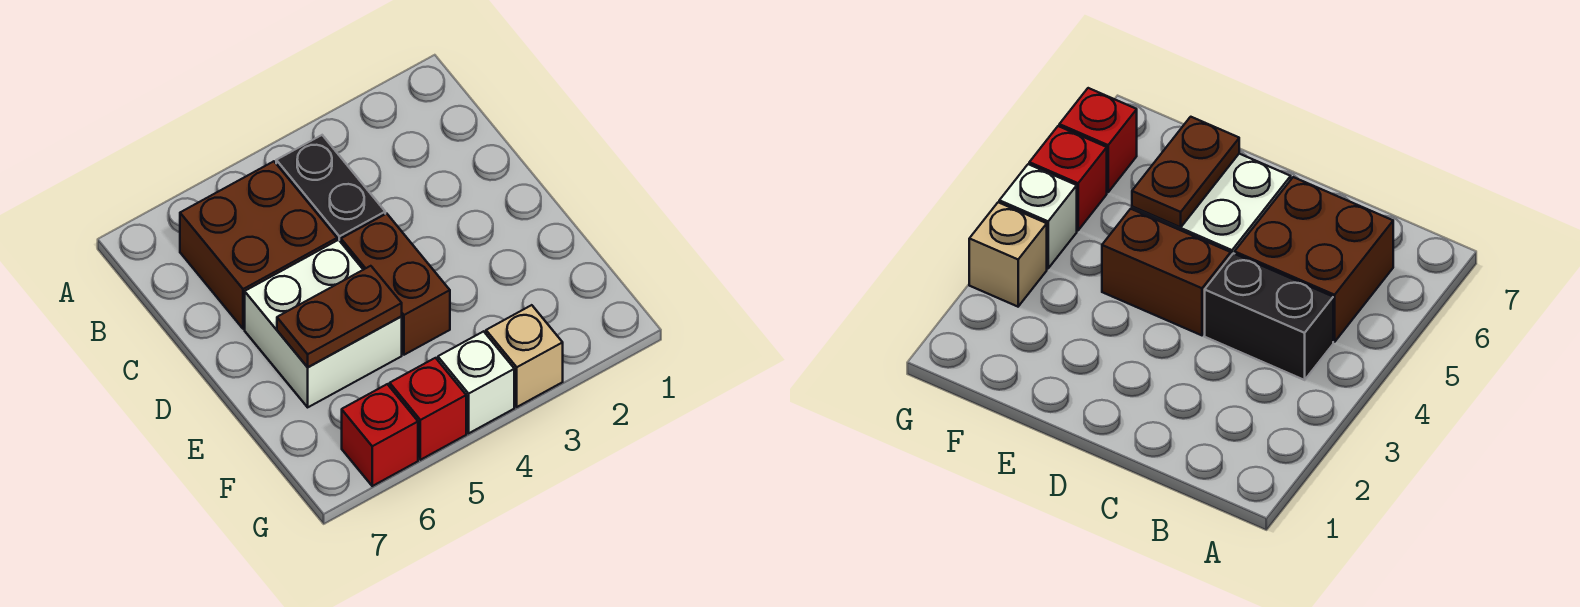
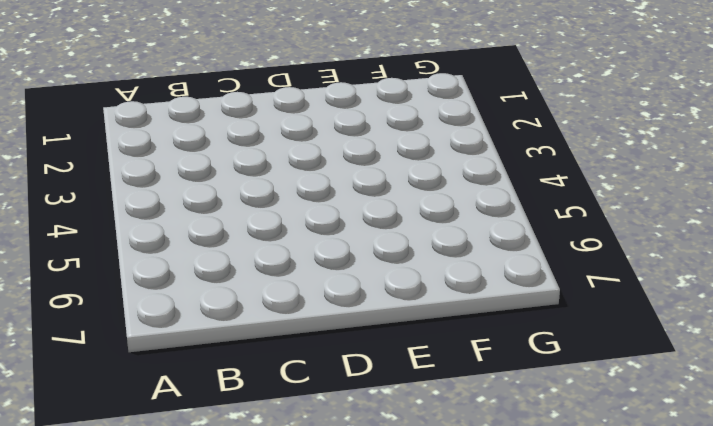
none -> black brick B4:C4 level 1
none -> brown brick B5:C6 level 1

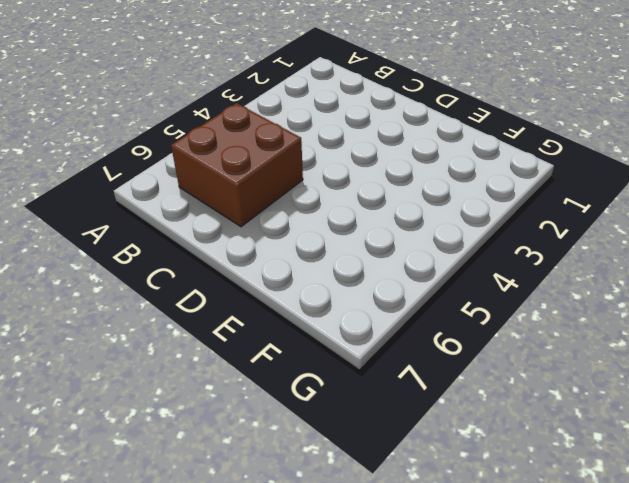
none -> black brick B4:C4 level 1
none -> brown brick D4:E4 level 1

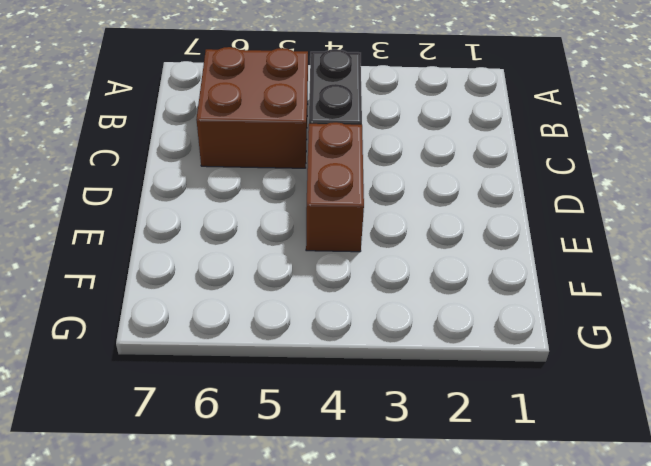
none -> white brick D5:E6 level 1
none -> tan brick G3 level 1

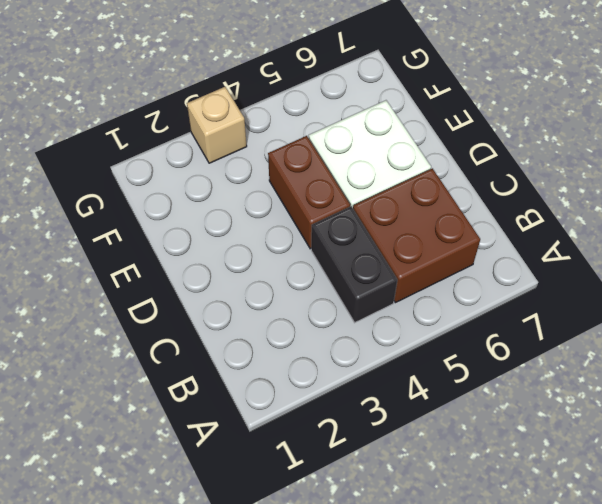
none -> white brick G4 level 1
none -> red brick G5 level 1

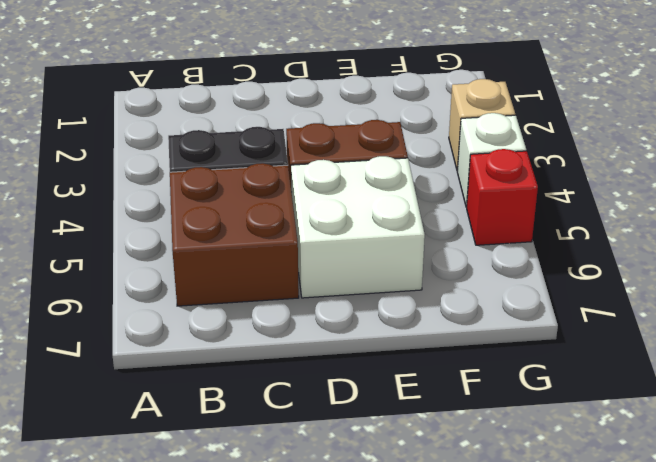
none -> red brick G6 level 1
none -> brown plate E5:E6 level 2

